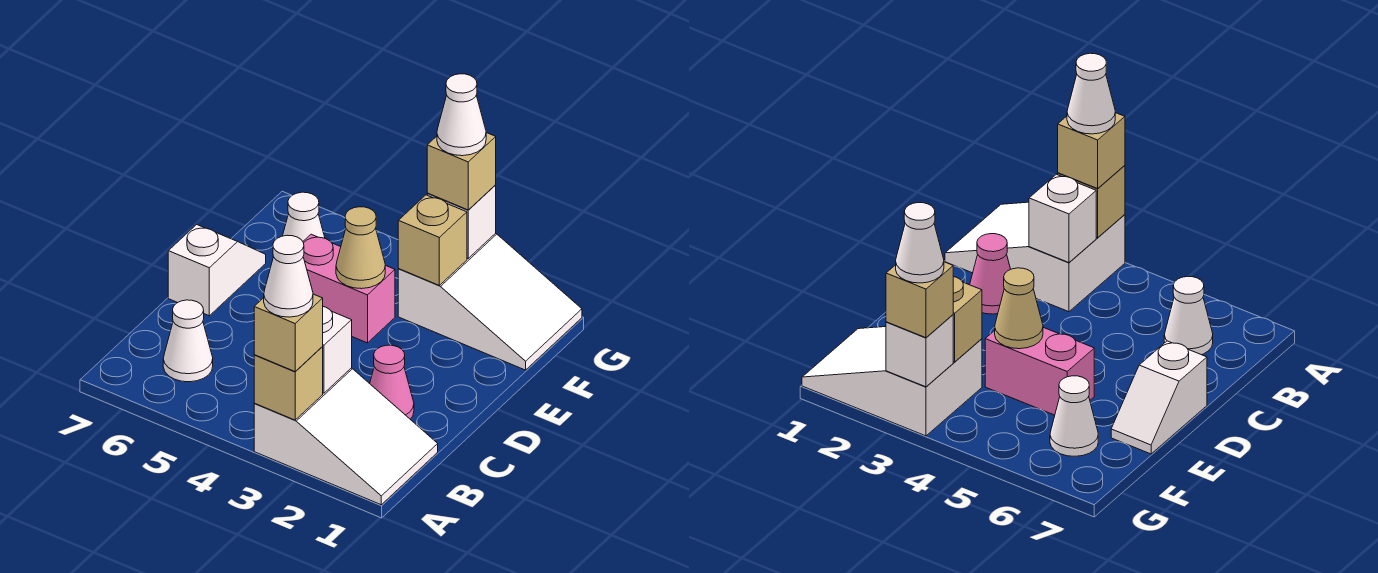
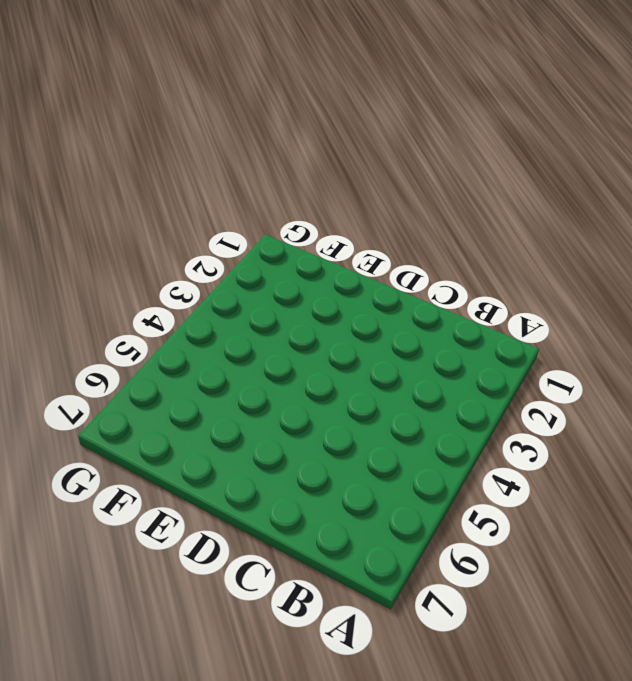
none -> white slope A1:B3 level 1 top 3
none -> white cone B6 level 1
none -> pink cone C2 level 1

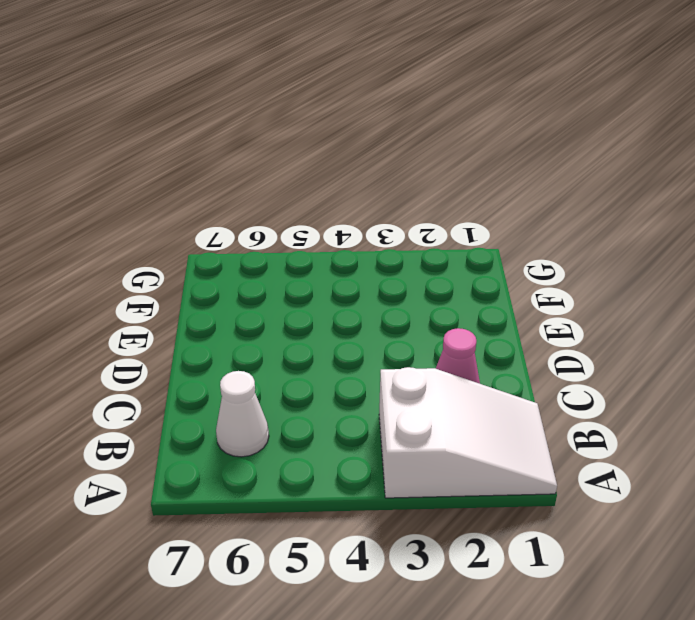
none -> white slope D7:E7 level 1 top D
none -> pink brick E4:E5 level 1
none -> white slope F1:G3 level 1 top 3

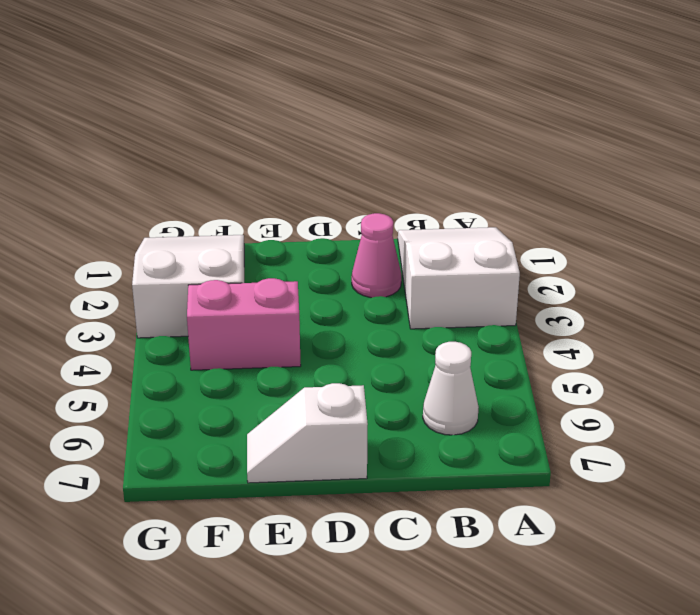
pink brick E4:F4 level 1 -> pink brick E4:E5 level 1
none -> white cone F6 level 1
none -> tan brick A3 level 2
none -> white brick B3 level 2

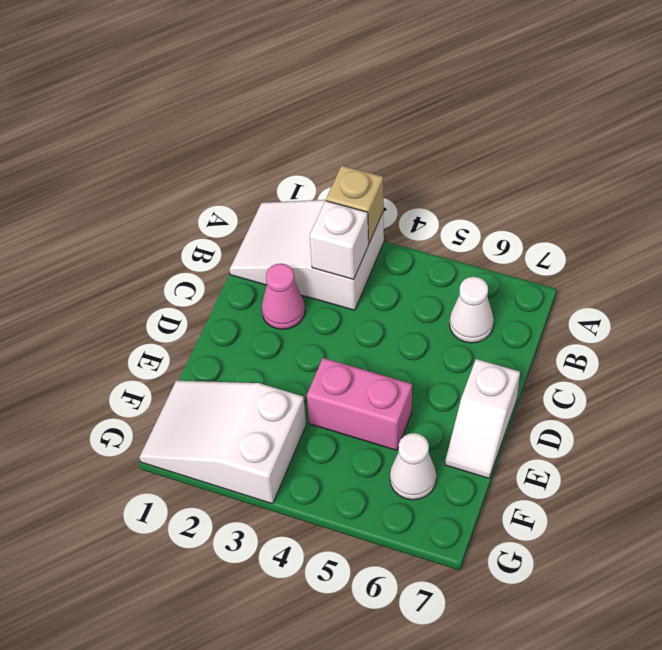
none -> tan cone E4 level 2
none -> tan brick F3 level 2
none -> white brick G3 level 2

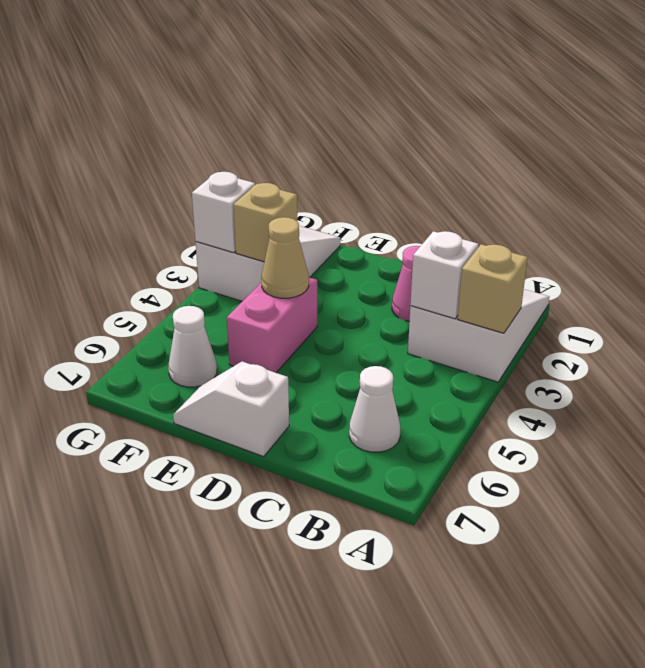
none -> tan brick A3 level 3
none -> tan brick G3 level 3
none -> white cone A3 level 4

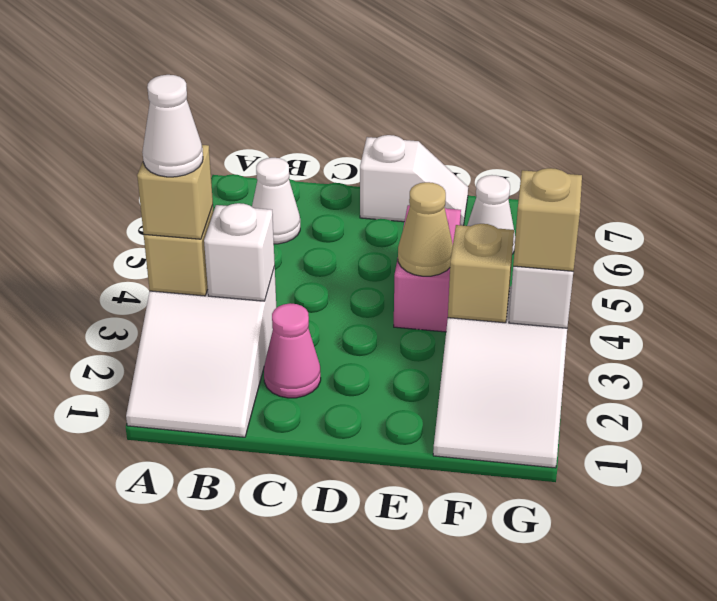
none -> white cone G3 level 4

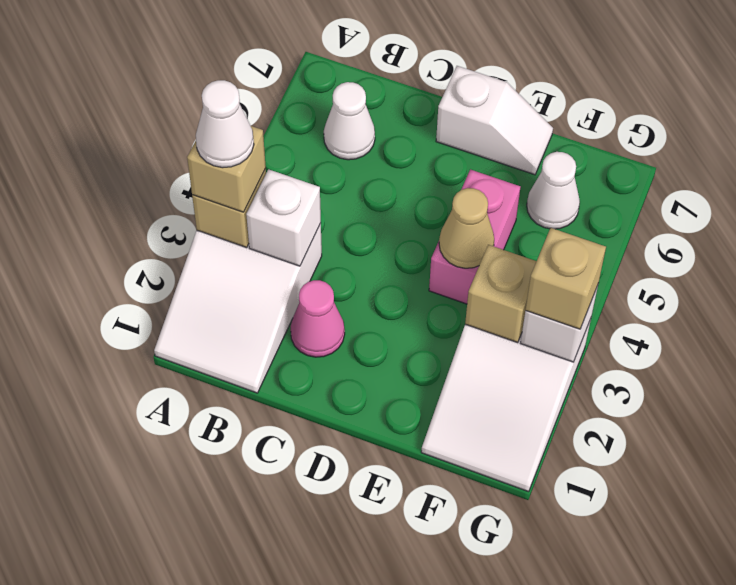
none -> white cone G3 level 4

